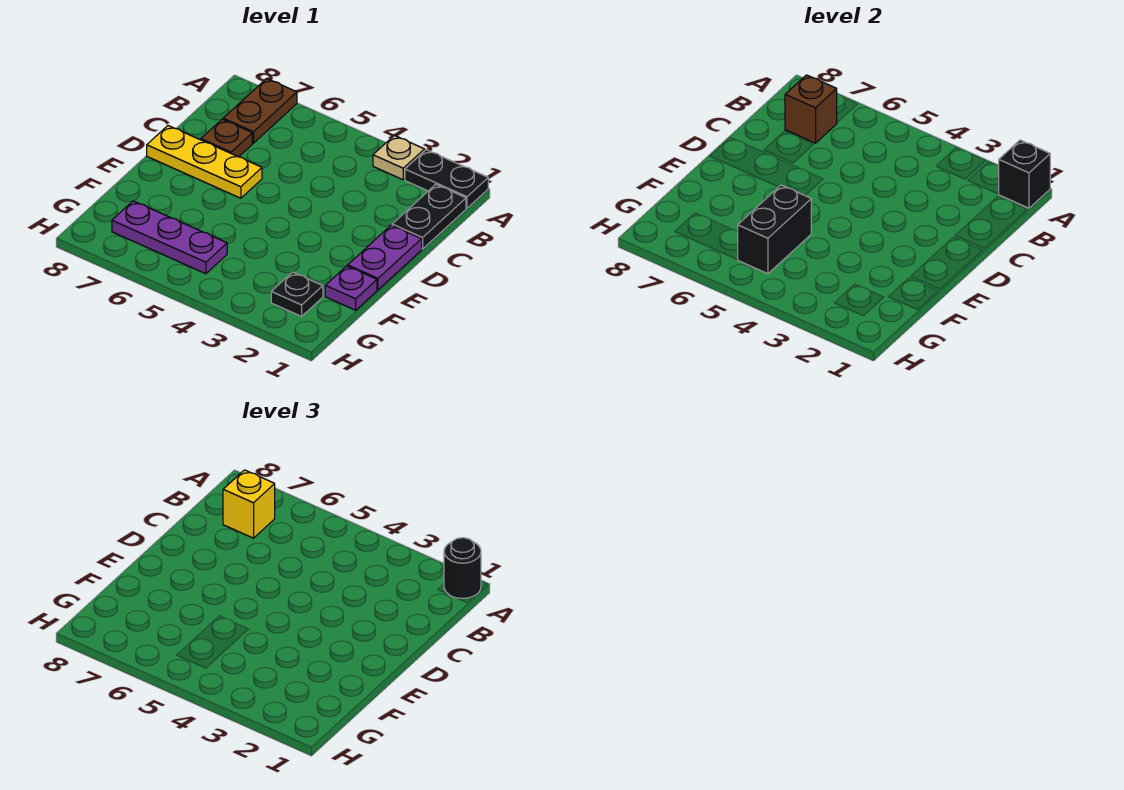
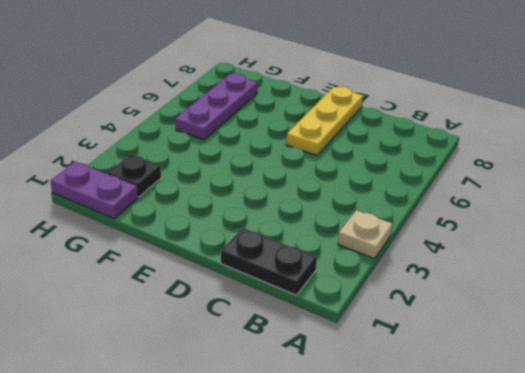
purple plate G1:H1 level 1 -> purple plate D1:E1 level 1
none -> black plate A1:A2 level 1
none -> brown plate A7:B7 level 1
none -> brown plate C7 level 1

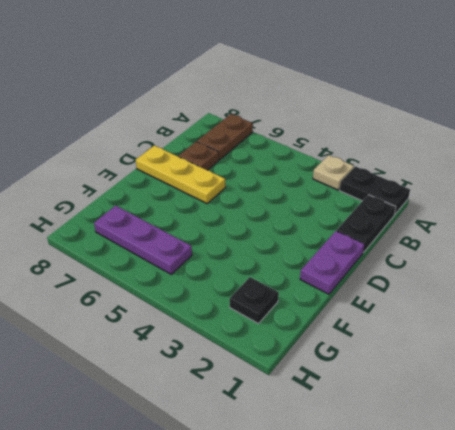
none -> purple plate F1 level 1
none -> black brick A1 level 2
none -> brown brick B7 level 2

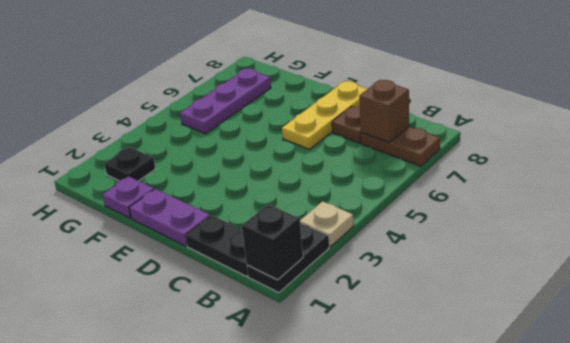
none -> black brick F5:G5 level 2
none -> black round brick A1 level 3
none -> yellow brick B7 level 3

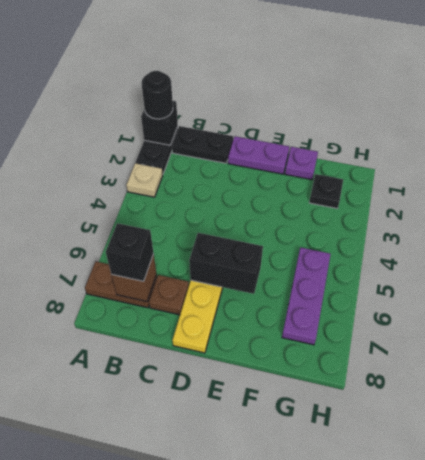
black brick B7 level 3 -> yellow brick B7 level 3
black brick D6:E6 level 2 -> black brick F5:G5 level 2

